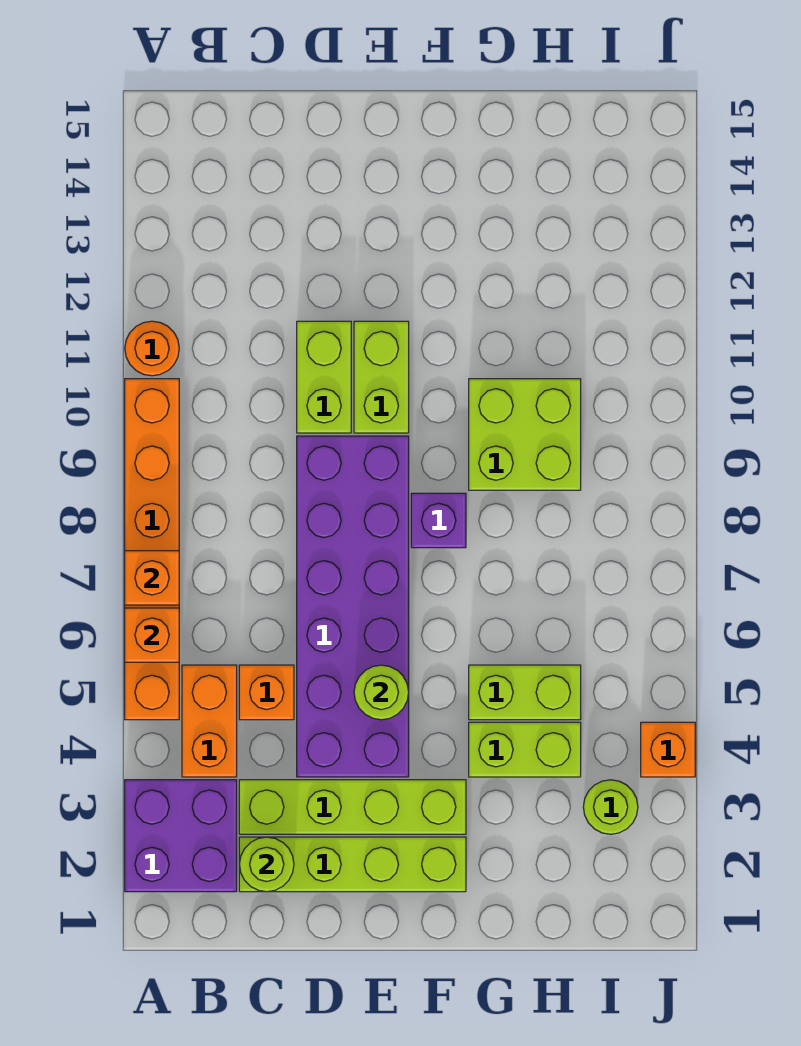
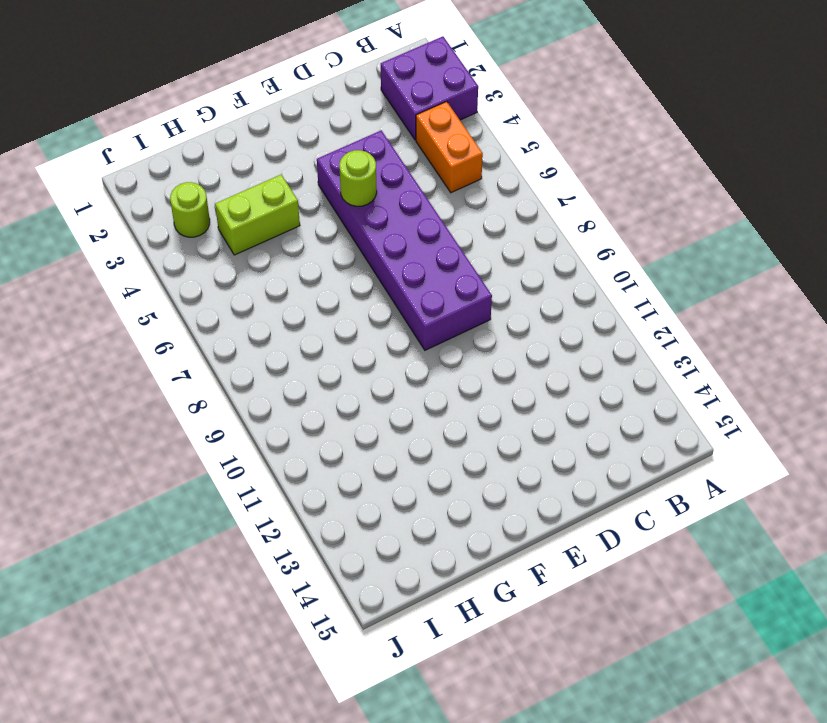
none -> orange brick A5:A10 level 1
none -> orange round brick A11 level 1
none -> lime brick C2:F2 level 1

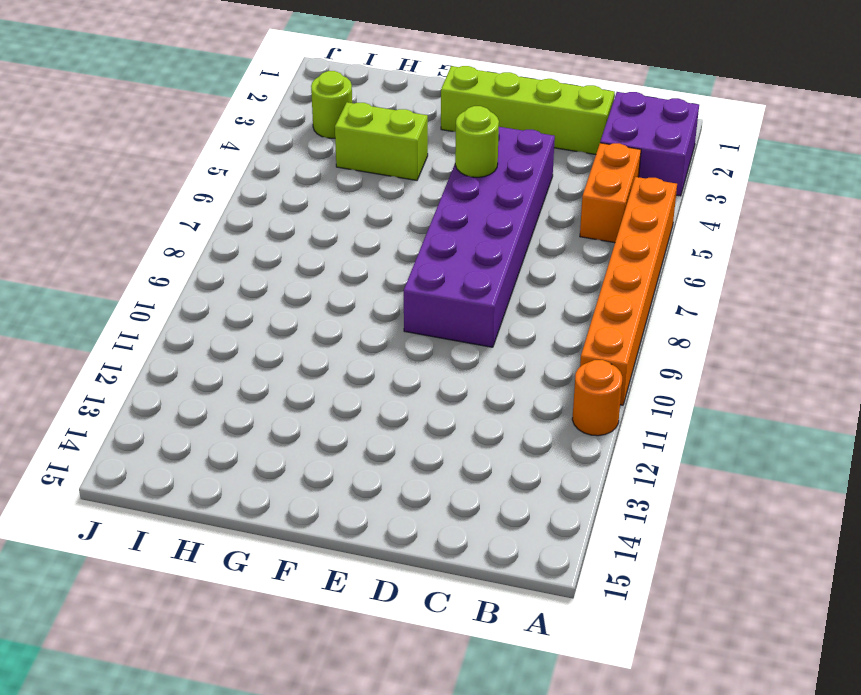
none -> lime brick C3:F3 level 1
none -> orange brick C5 level 1
none -> lime brick D10:D11 level 1

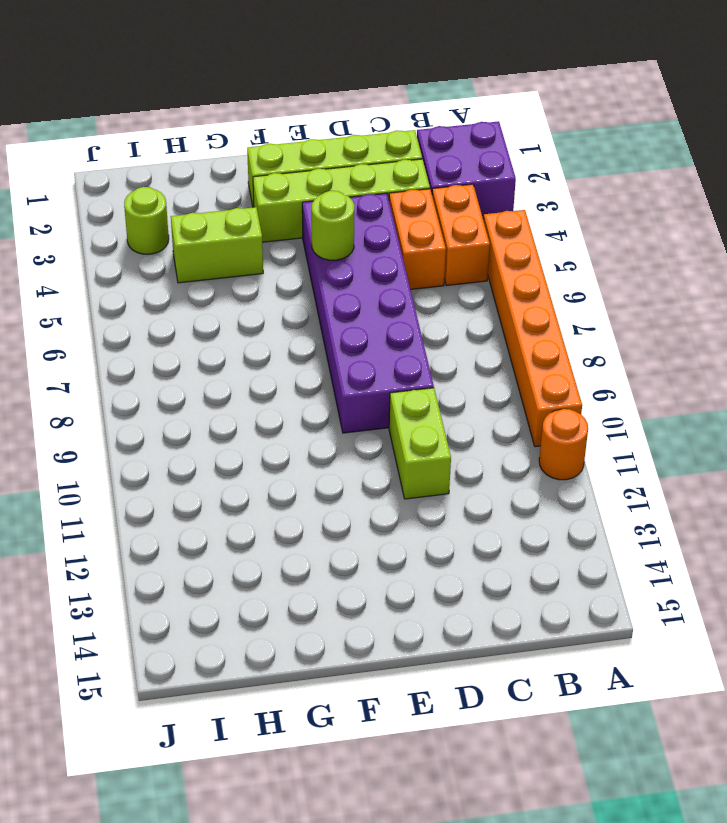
orange brick C4:C5 level 1 -> orange brick C5 level 1
none -> lime brick E10:E11 level 1
none -> purple brick F8 level 1
none -> lime brick G5:H5 level 1

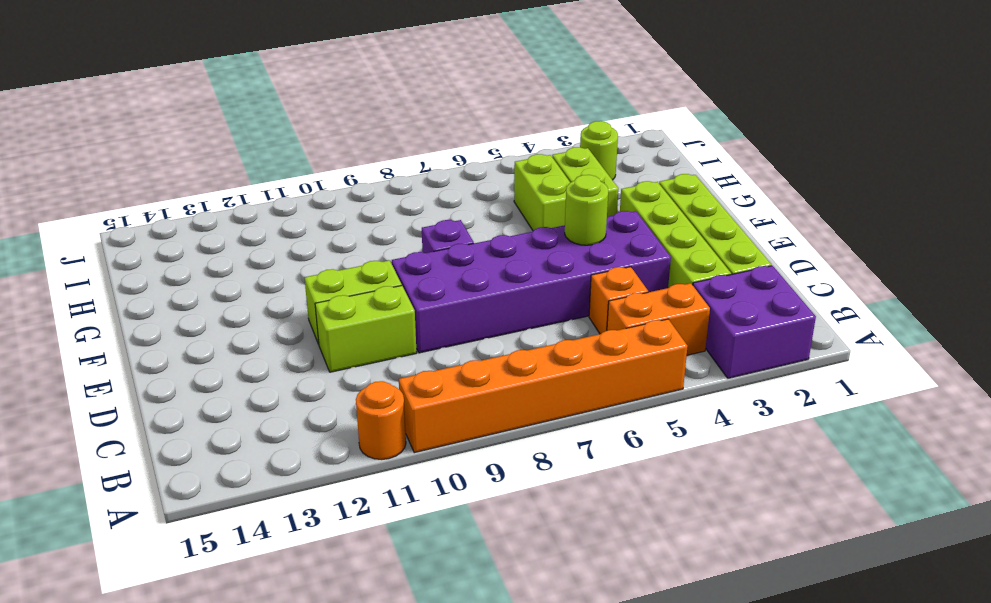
none -> lime brick G9:H10 level 1
none -> orange brick J4 level 1
none -> orange brick A6 level 2

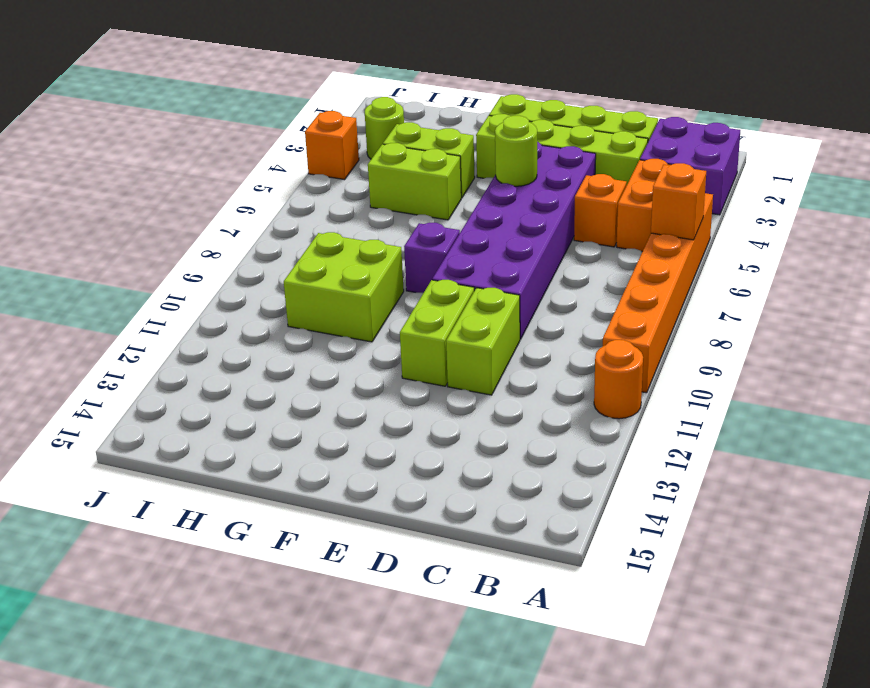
none -> orange brick A7 level 2
none -> lime round brick C2 level 2

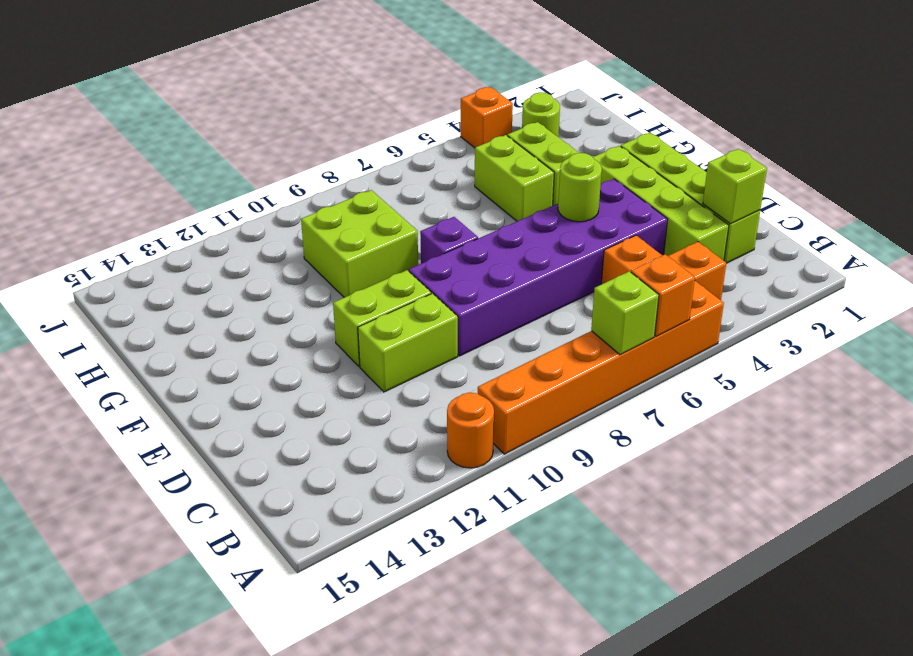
lime brick A7 level 2 -> orange brick A7 level 2
lime brick C2 level 2 -> lime round brick C2 level 2
none -> purple brick A2:B3 level 1

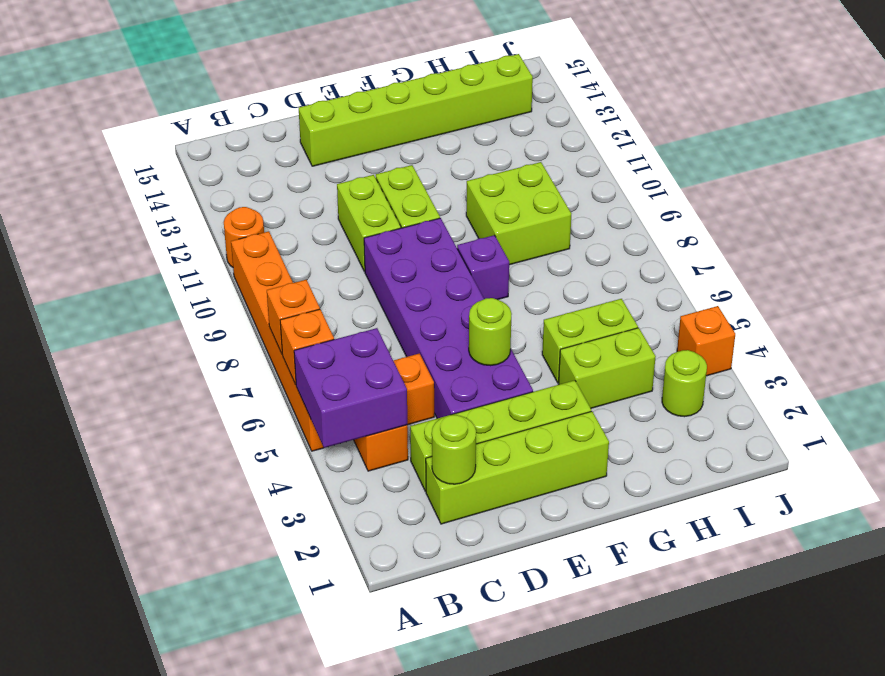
purple brick A4:B5 level 2 -> purple brick A2:B3 level 1
lime brick D14:I14 level 1 -> none

